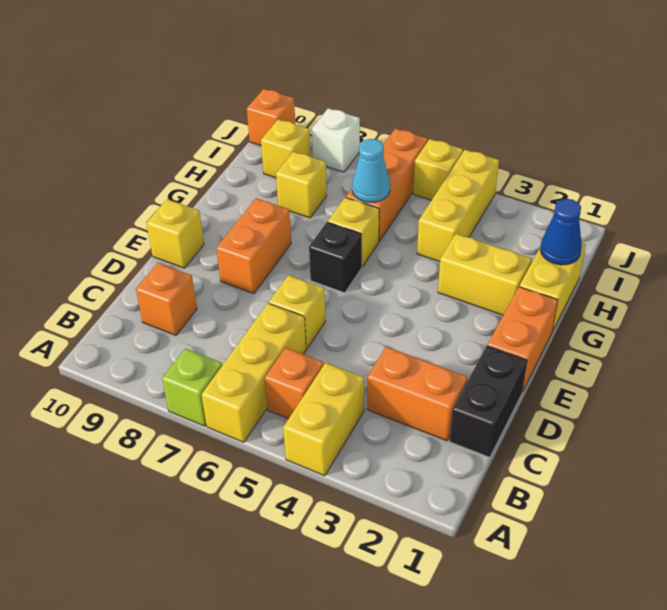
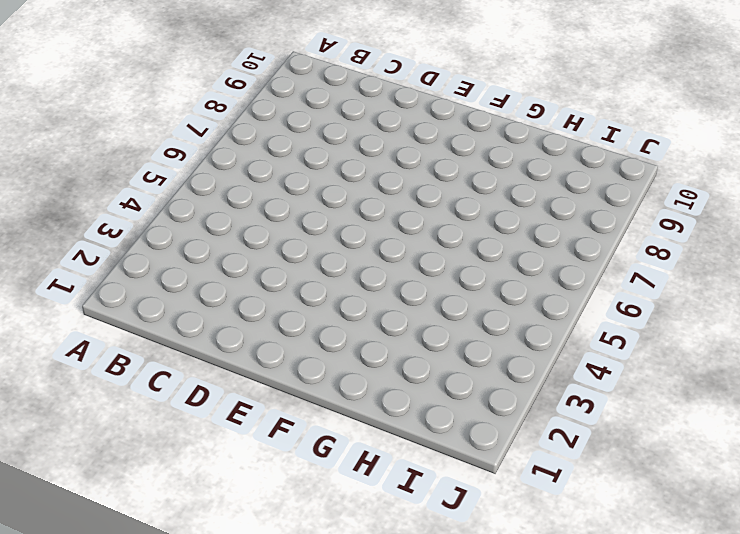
none -> yellow brick A4:B4 level 1
none -> yellow brick A6:C6 level 1
none -> lime brick A7 level 1

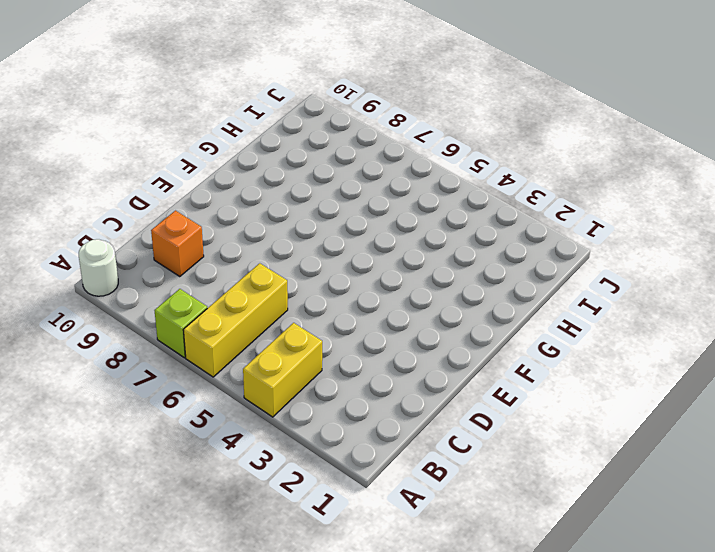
white round brick A10 level 1 -> none
none -> orange brick B5 level 1
none -> black brick C1:D1 level 1
none -> orange brick C2:C3 level 1

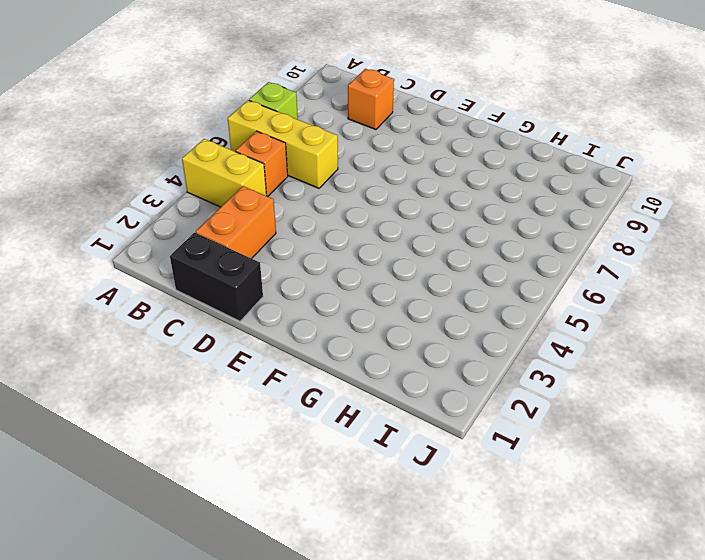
none -> yellow brick D6 level 1
none -> orange brick E1:F1 level 1
none -> orange brick E8:F8 level 1

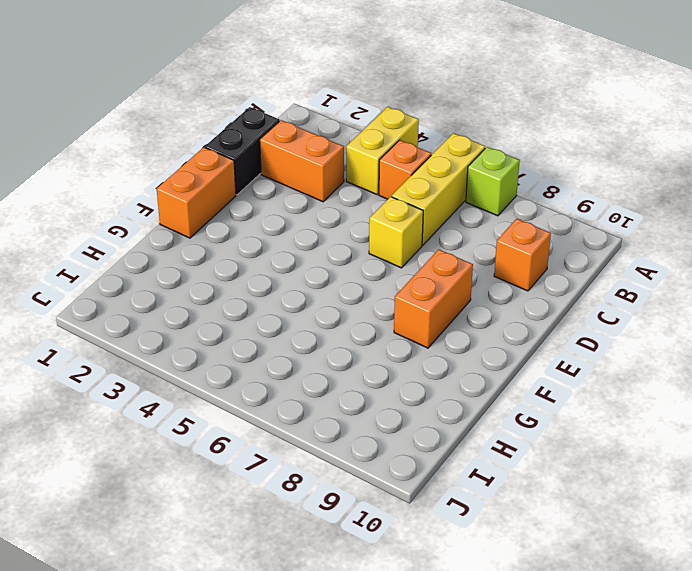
none -> yellow brick E10 level 1
none -> black brick F6 level 1
none -> yellow brick G1:H1 level 1

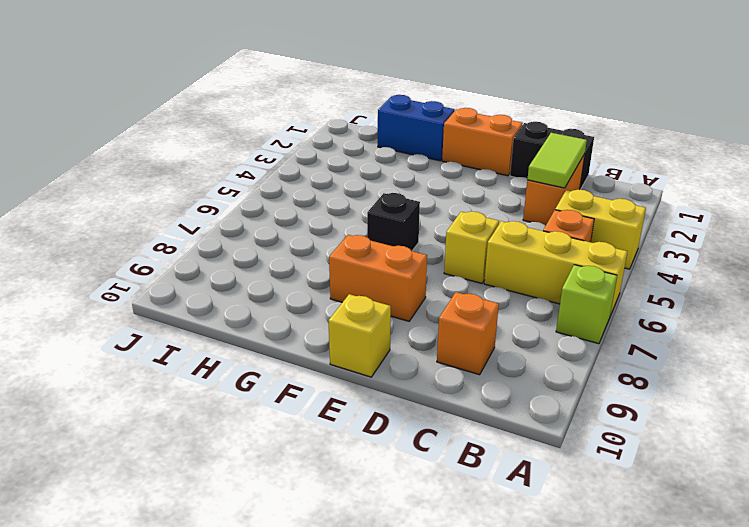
lime tile C2:C3 level 2 -> none
blue brick G1:H1 level 1 -> yellow brick G1:H1 level 1
none -> yellow brick G2:G3 level 1
none -> yellow brick G6 level 1
none -> yellow brick H4:J4 level 1

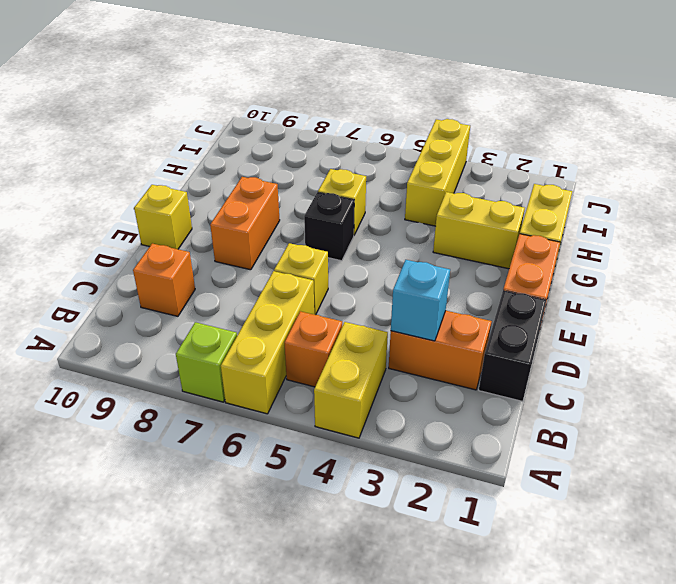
cyan brick C3 level 2 -> none
none -> orange brick H6:J6 level 1
none -> yellow brick H8 level 1
none -> yellow brick I9 level 1

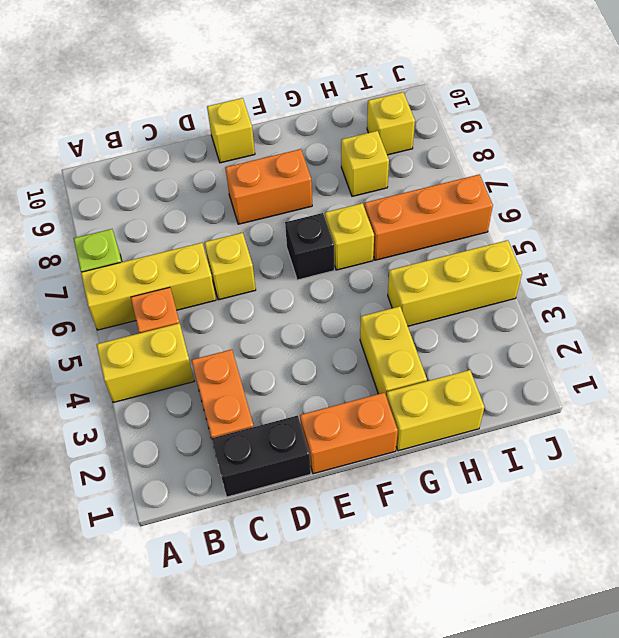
none -> orange brick C9 level 1
none -> yellow brick J5 level 1
none -> white brick J8 level 1

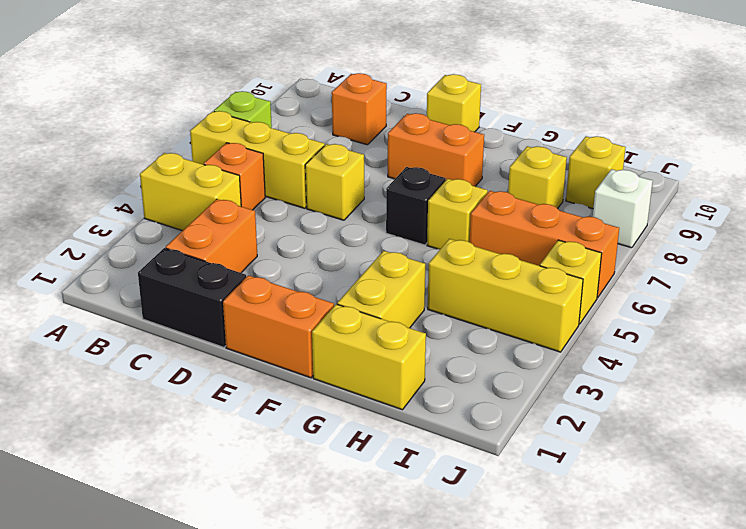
none -> orange brick J10 level 1
none -> blue cone H1 level 2
none -> cyan cone H6 level 2

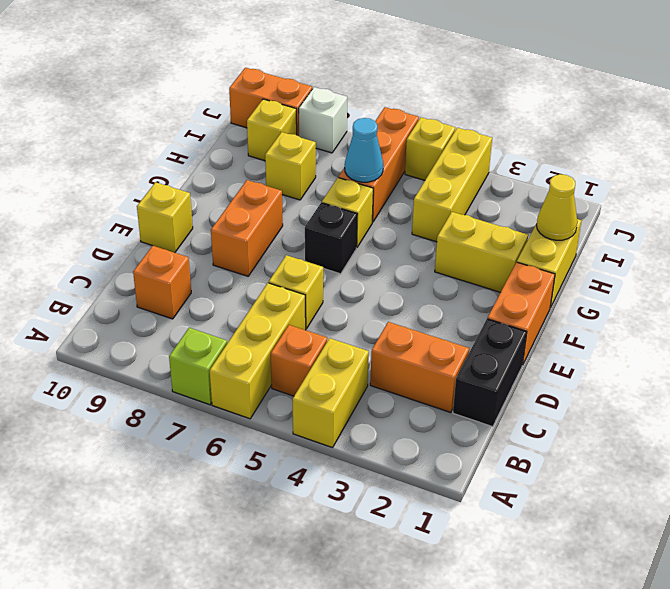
yellow cone H1 level 2 -> blue cone H1 level 2
orange brick J9:J10 level 1 -> orange brick J10 level 1

